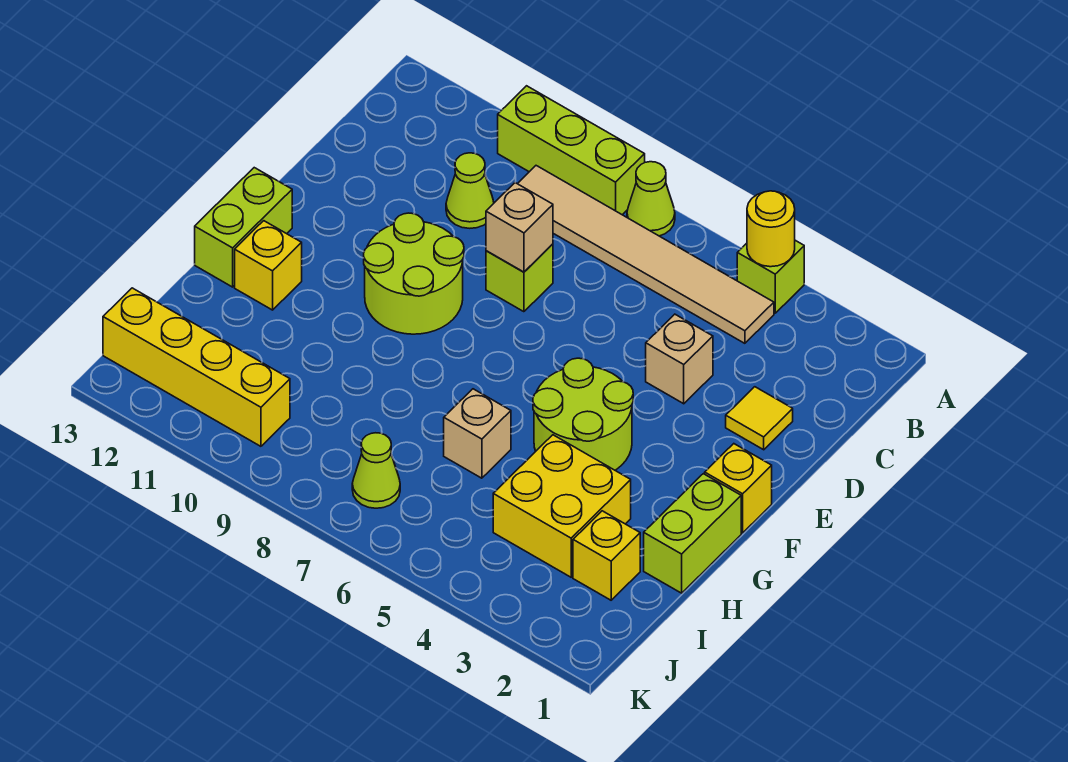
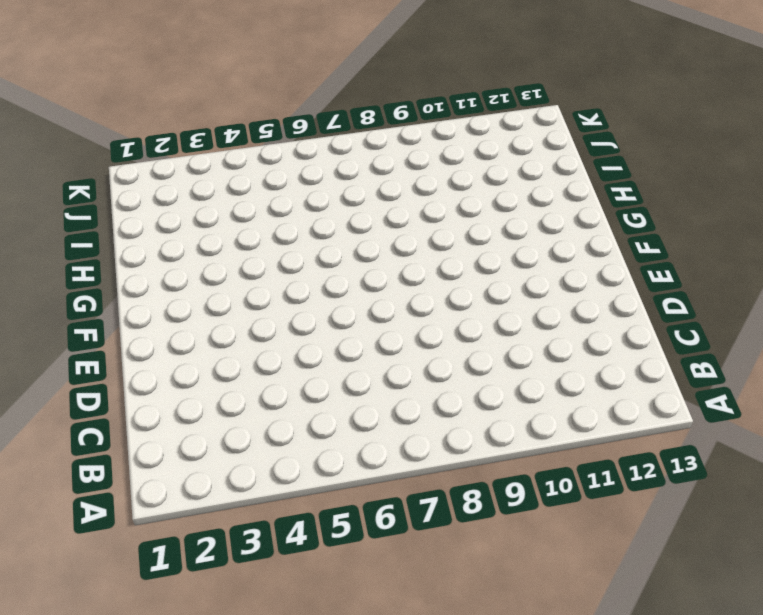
none -> lime brick A4 level 1
none -> lime cone A7 level 1
none -> lime brick A8:A10 level 1

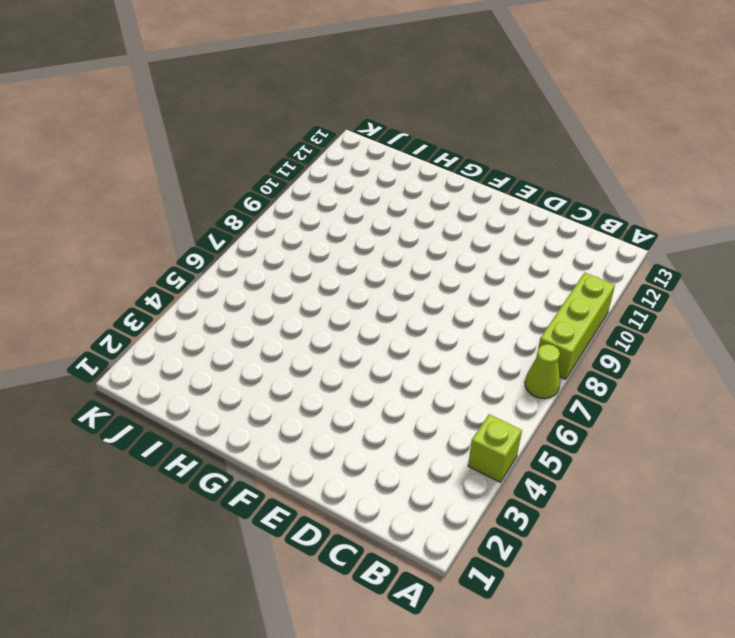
none -> tan tile B4:B9 level 1
none -> lime cone C10 level 1
none -> yellow tile D2 level 1

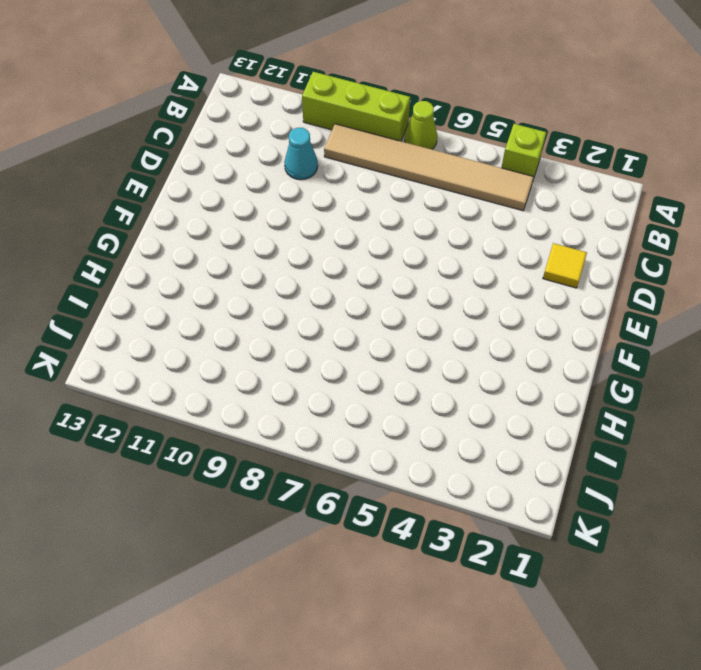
cyan cone C10 level 1 -> lime cone C10 level 1
none -> tan brick D4 level 1
none -> lime brick D8 level 1
none -> lime round brick E9:F10 level 1

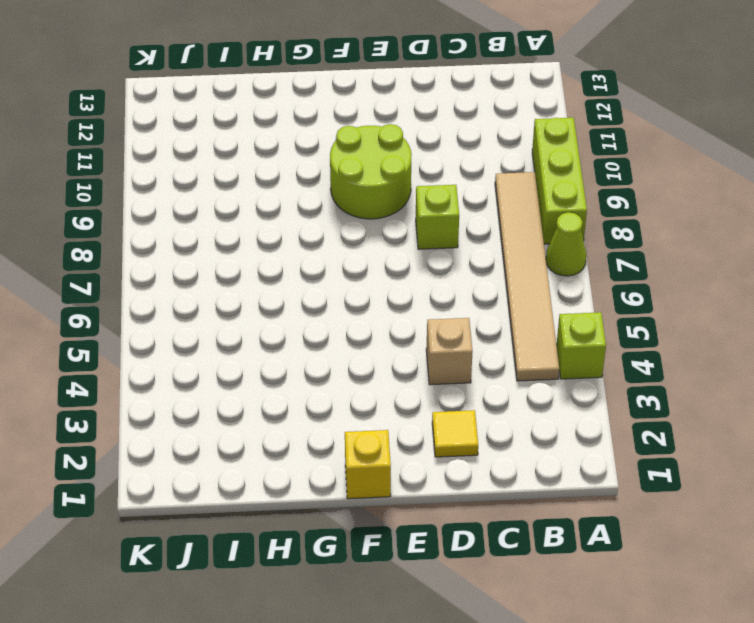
none -> lime cone C10 level 1
none -> lime round brick F4:G5 level 1
none -> lime brick F13:G13 level 1

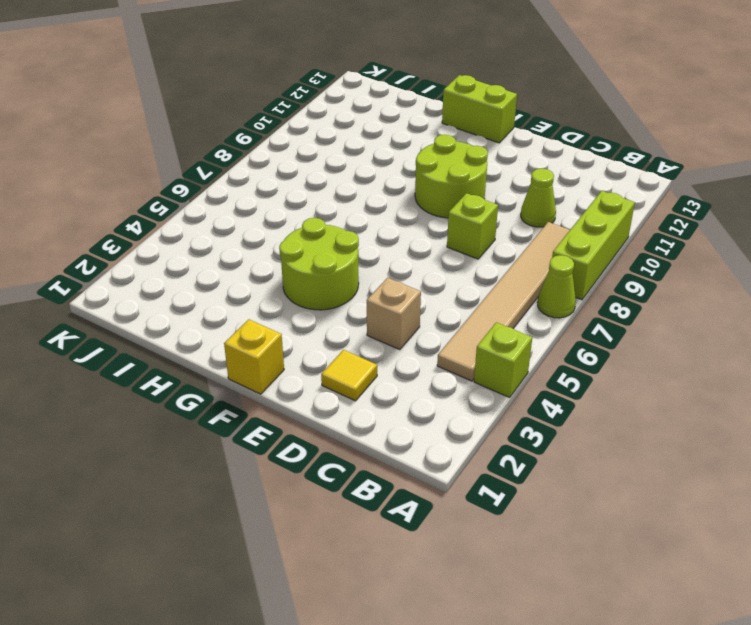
none -> lime brick G1:H1 level 1
none -> yellow brick G12 level 1
none -> yellow brick H3:I4 level 1

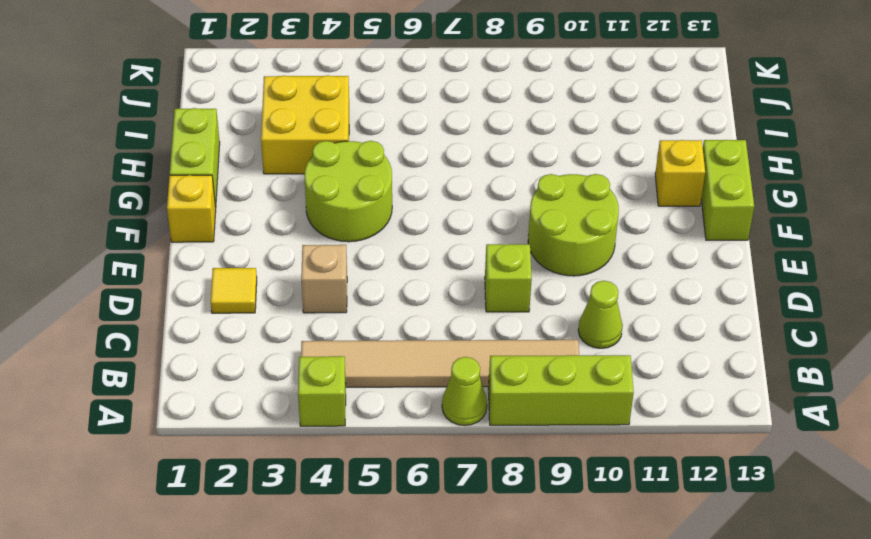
none -> tan brick H6 level 1
none -> yellow brick I2 level 1
none -> lime cone J7 level 1

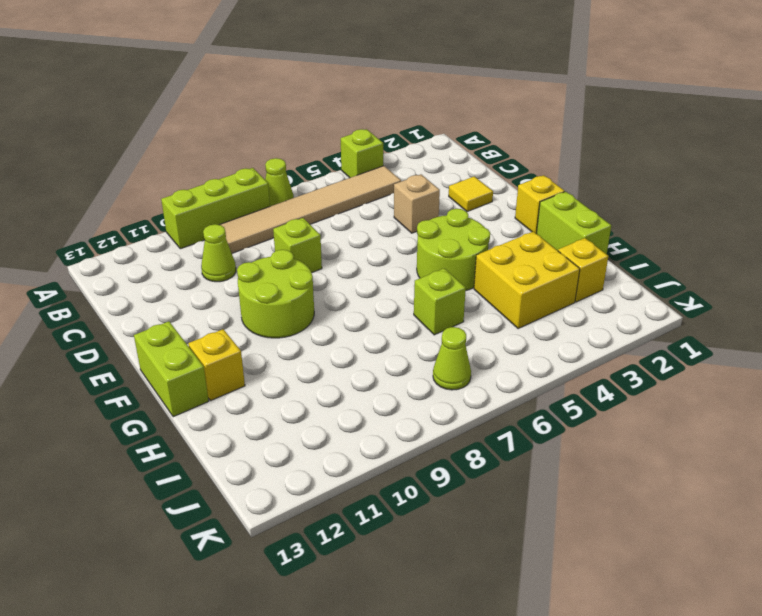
lime brick H6 level 1 -> tan brick H6 level 1
none -> yellow brick J10:J13 level 1
none -> yellow round brick A4 level 2
none -> tan brick D8 level 2

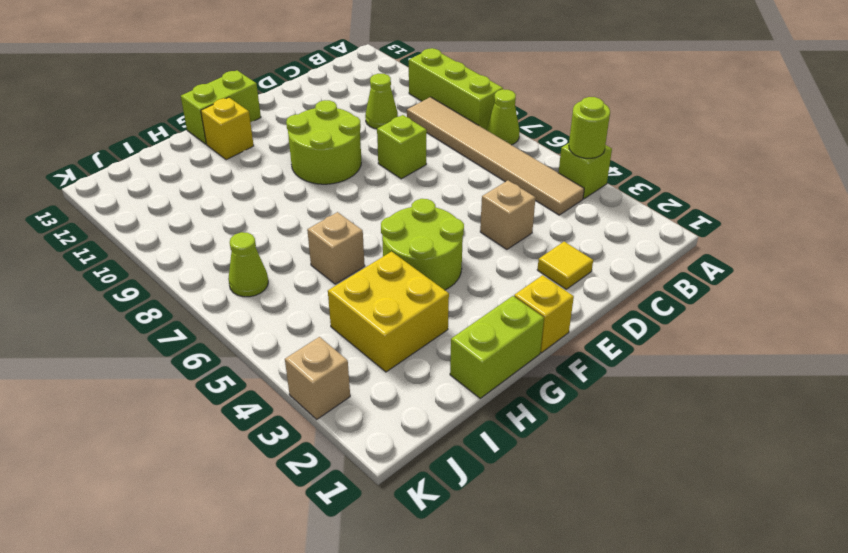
lime round brick A4 level 2 -> yellow round brick A4 level 2
tan brick K3 level 1 -> tan brick D8 level 2
none -> yellow brick I2 level 1
none -> yellow brick J10:J13 level 1

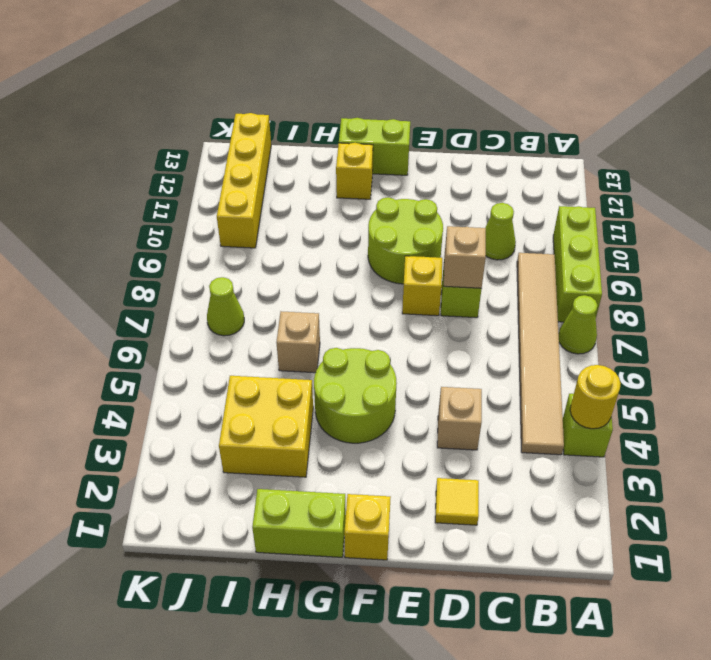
yellow brick E8 level 1 -> yellow brick I2 level 1

